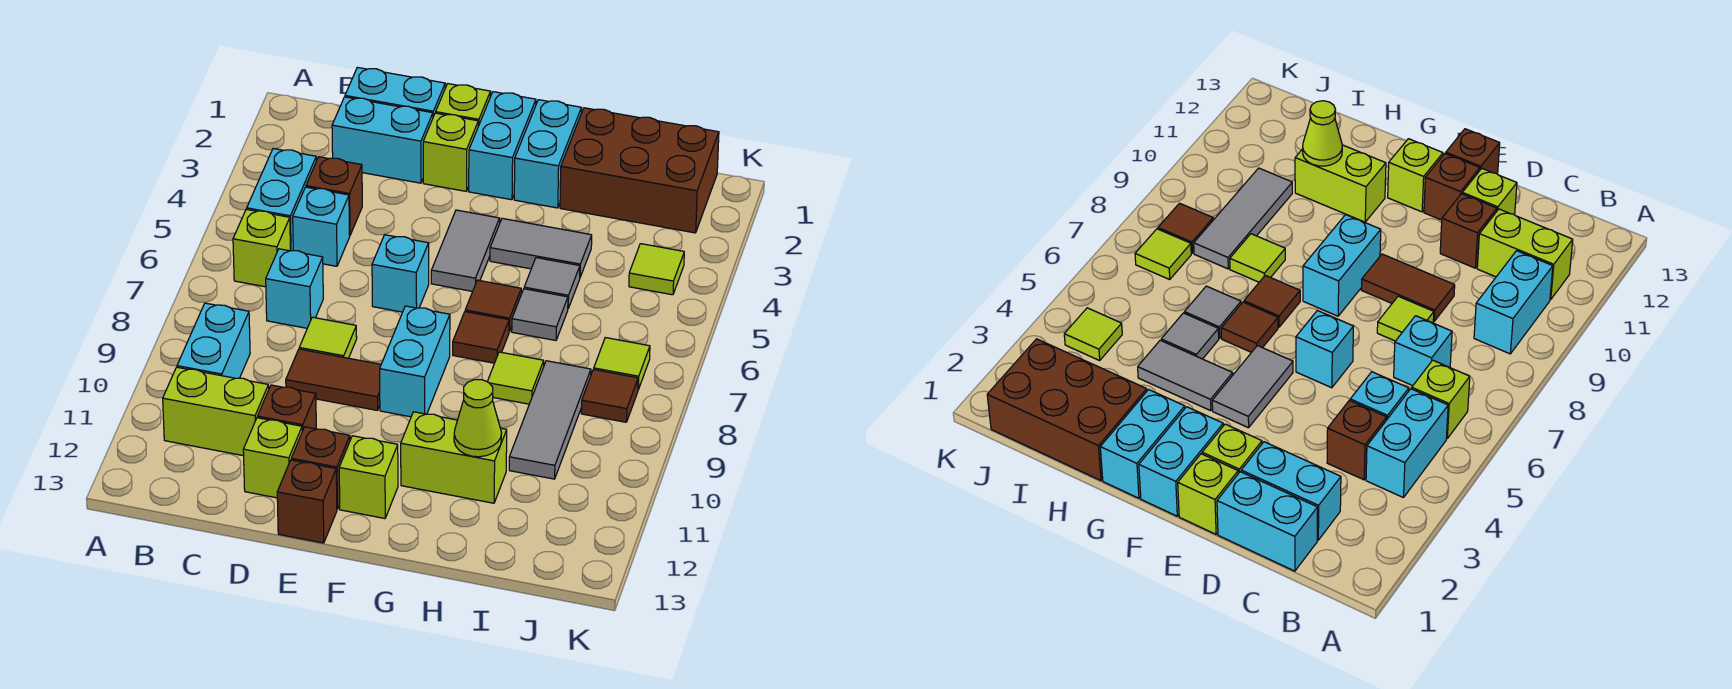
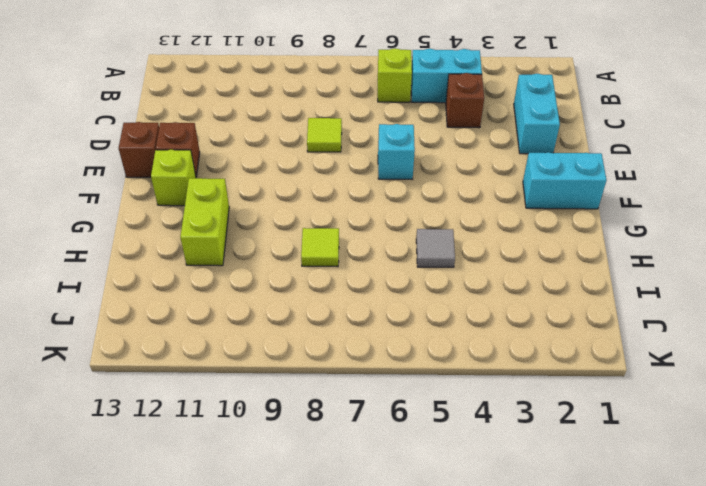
none -> cyan brick B9:B10 level 1
none -> lime brick B11:C11 level 1
none -> cyan brick C1:D1 level 1
none -> cyan brick C5 level 1

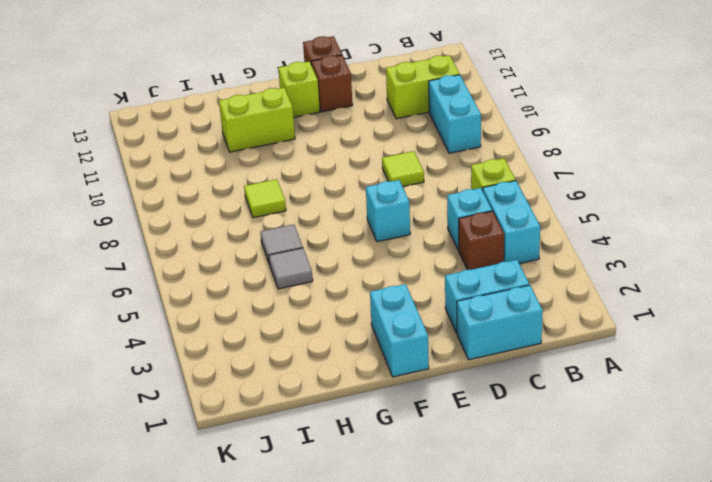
none -> cyan brick C7 level 1
none -> brown tile D9:E9 level 1
none -> brown brick D11 level 1
none -> lime brick D12 level 1

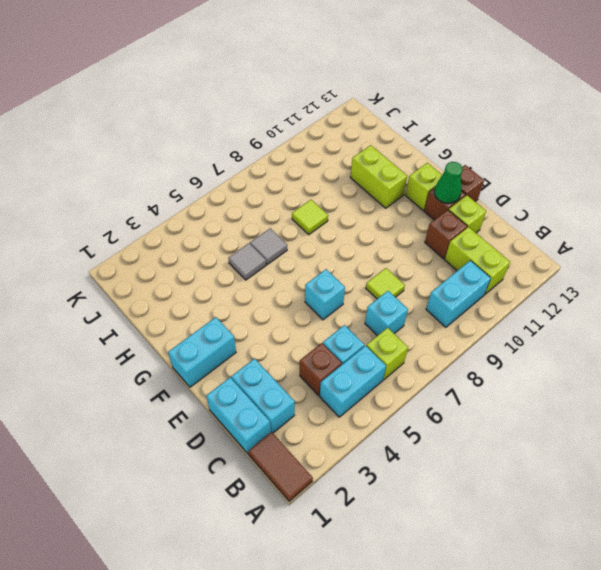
brown tile A1:B1 level 1 -> brown tile D9:E9 level 1
green cone E12 level 2 -> none
none -> lime brick E1 level 1
none -> lime brick E2 level 1
none -> grey tile F4:F5 level 1
none -> cyan brick F8:F9 level 1

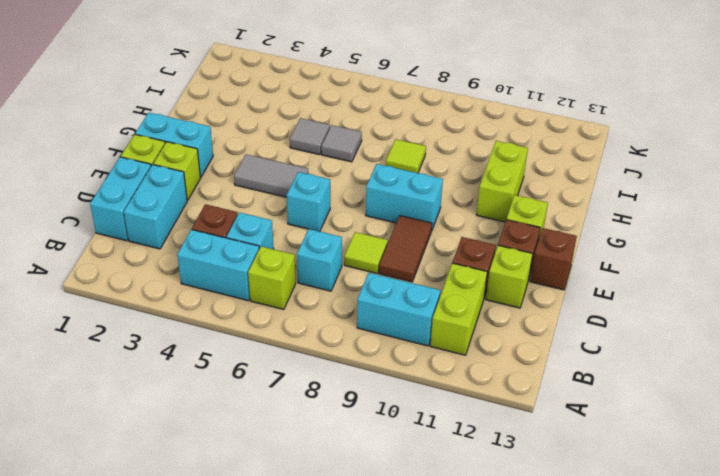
none -> cyan brick G1:G2 level 1
none -> grey tile G4:H4 level 1
none -> brown tile G6 level 1
none -> brown tile G7 level 1

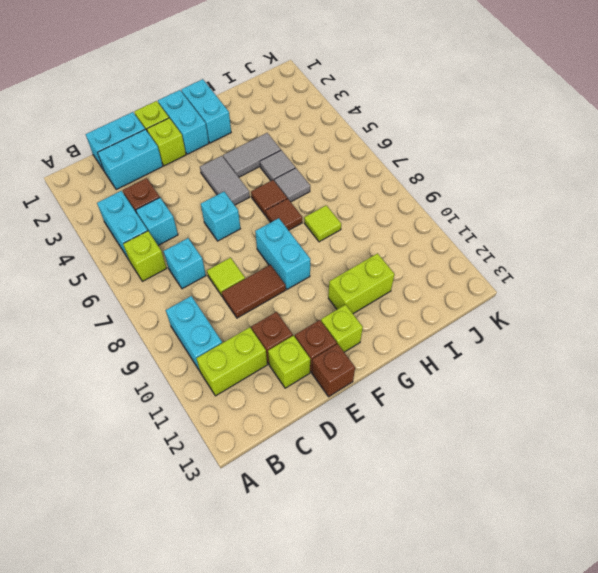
none -> brown brick H1:J2 level 1
none -> grey tile I8:I10 level 1
none -> lime tile J4 level 1
none -> lime tile J7 level 1

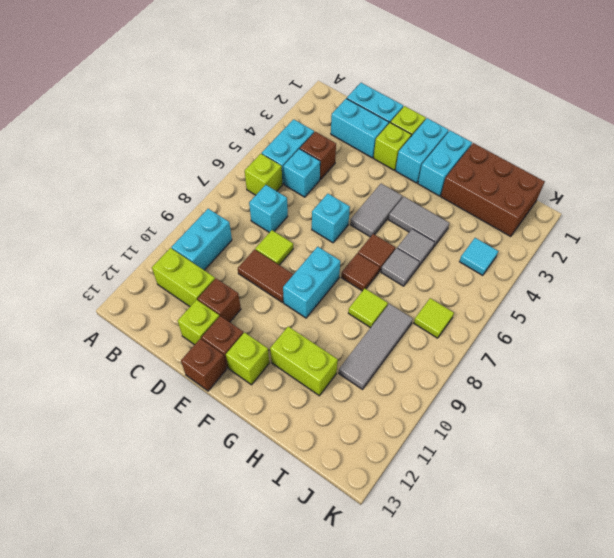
cyan tile J4 level 1 -> lime tile J4 level 1
none -> brown tile J8 level 1
none -> lime cone H11 level 2

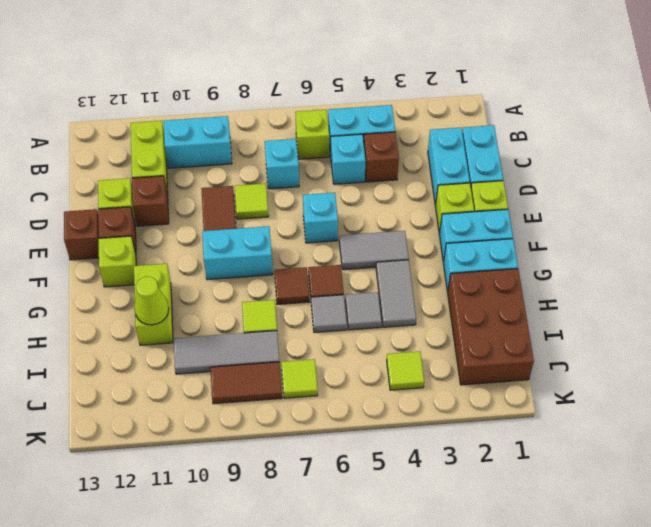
brown tile J8:J9 level 1 -> brown tile J8 level 1

